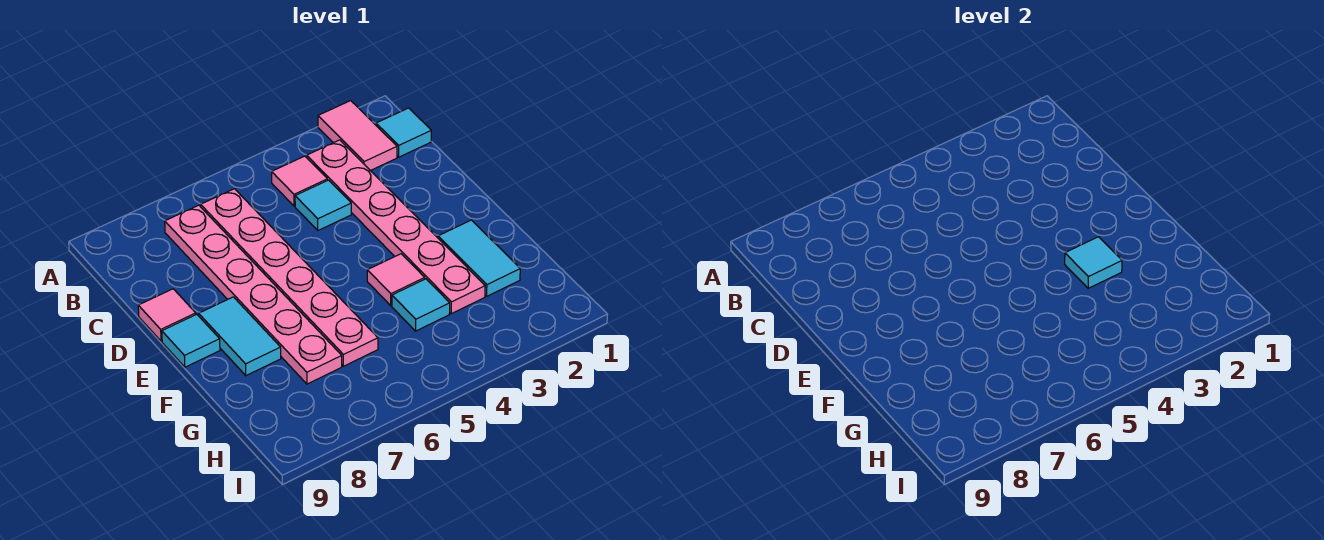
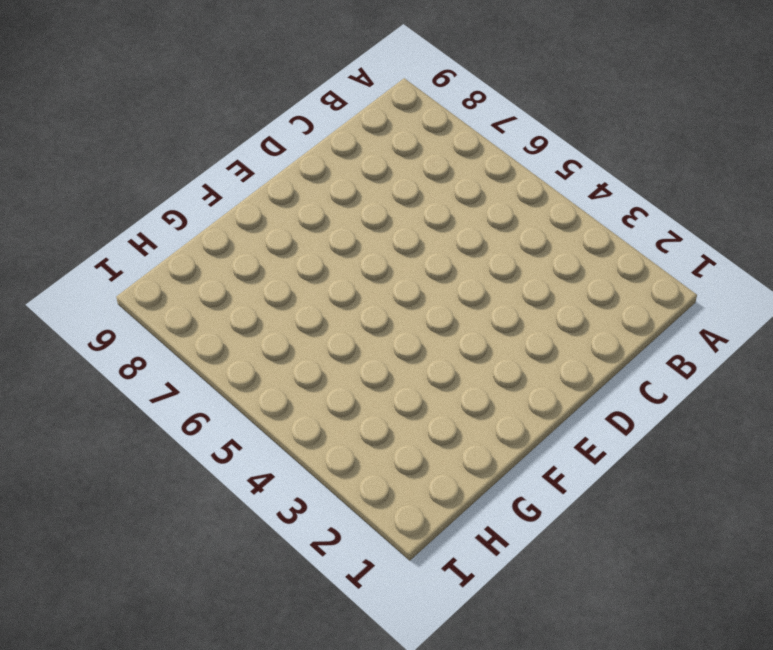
none -> pink tile A2:B2 level 1
none -> cyan tile B1 level 1
none -> pink plate B3:G3 level 1

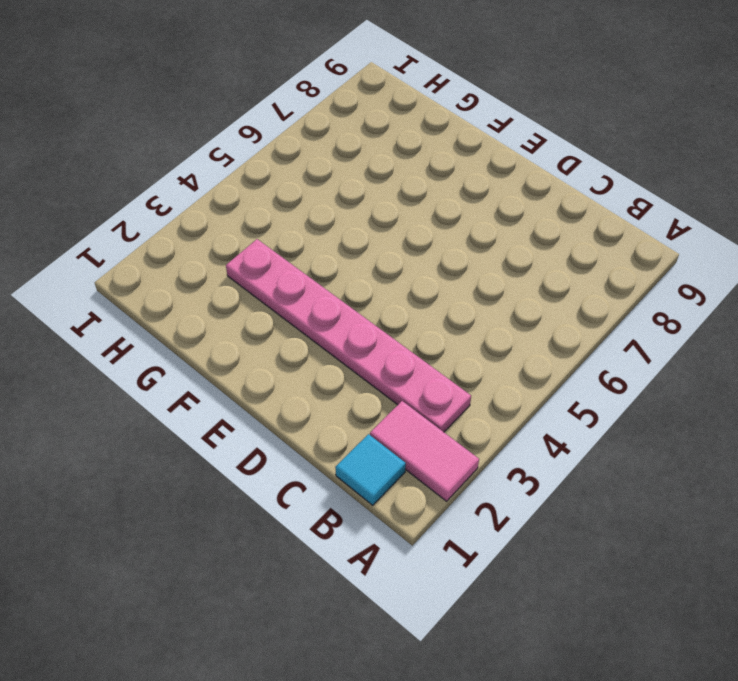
none -> pink tile B4 level 1
none -> pink plate B6:G6 level 1
none -> pink plate B7:G7 level 1

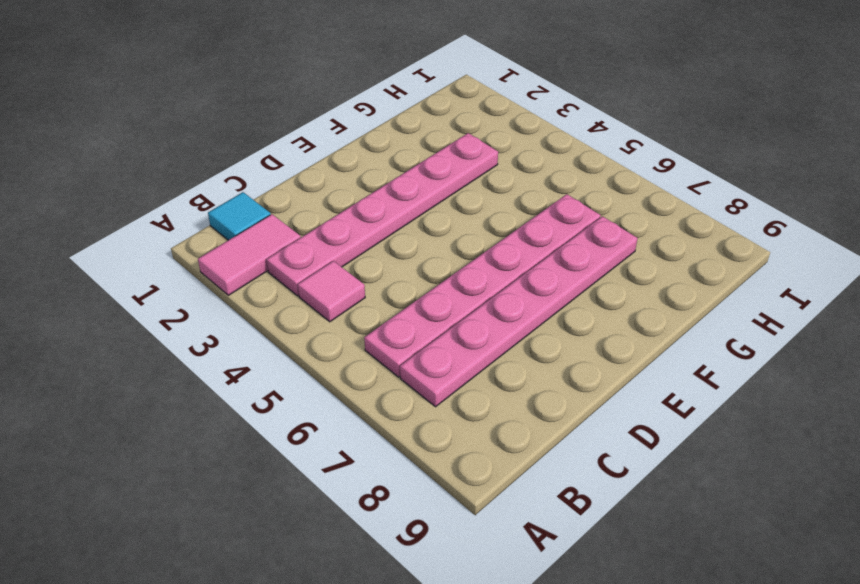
none -> cyan tile C4 level 1
none -> pink tile D9 level 1
none -> cyan tile E8:F8 level 1

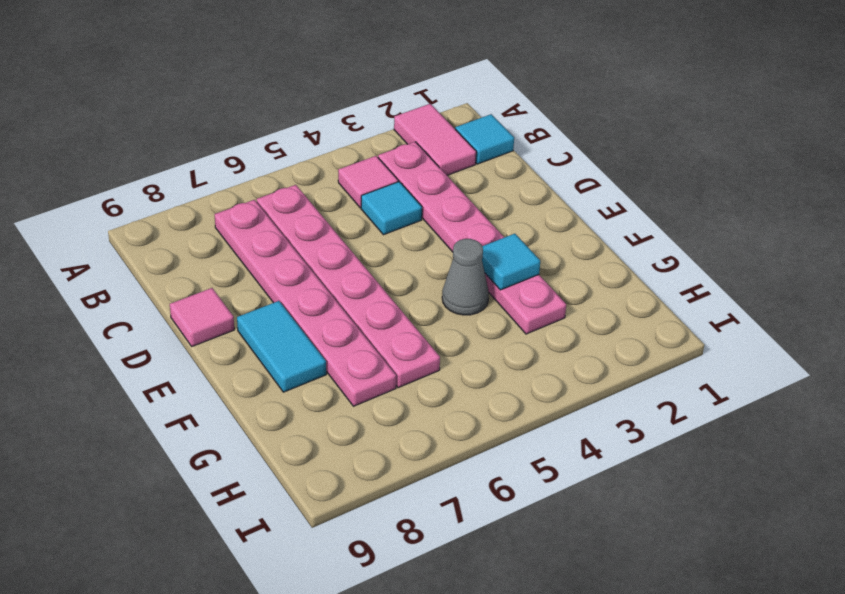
grey cone F4 level 1 -> pink tile F4 level 1
none -> cyan tile E9 level 1
none -> cyan tile F2:G2 level 1
none -> cyan tile G4 level 1

